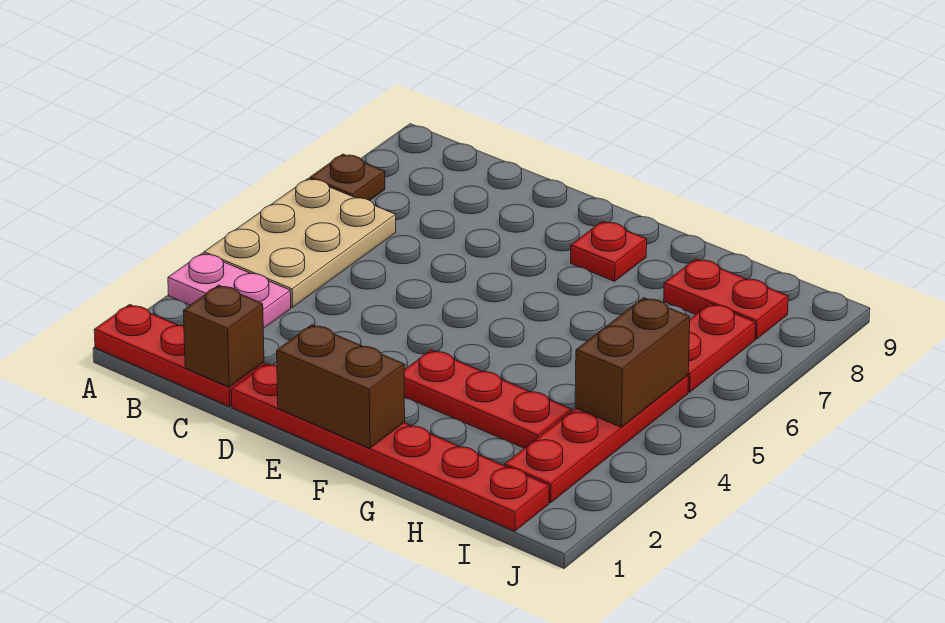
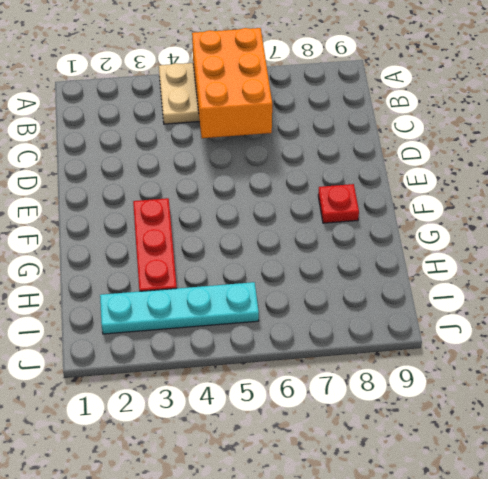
orange brick A5:C6 level 2 -> none
cyan plate I2:I5 level 1 -> red plate I2:I5 level 1
none -> red plate A1:C1 level 1
none -> pink plate A3:B3 level 1
none -> brown plate A7 level 1

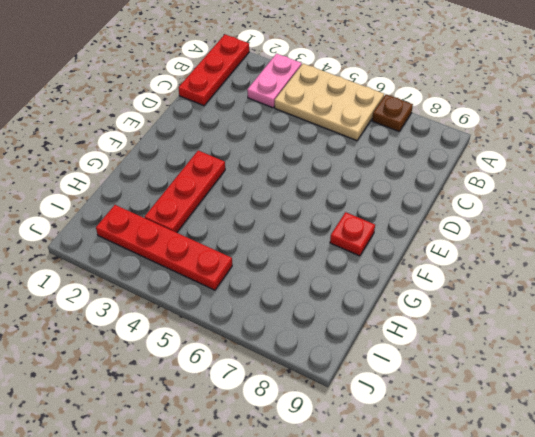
none -> red plate D1:I1 level 1
none -> red plate H8:I8 level 1
none -> red plate I6:I7 level 1

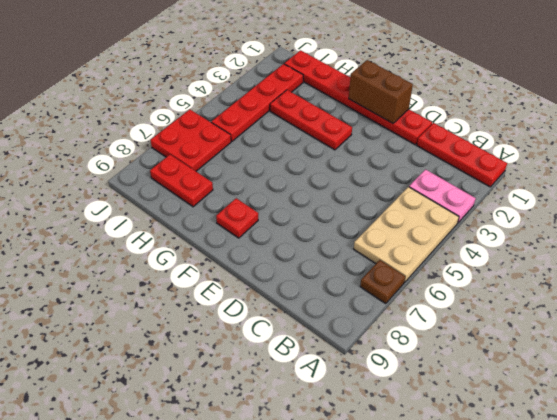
red plate I6:J7 level 1 -> red plate I6:I7 level 1
none -> brown brick C1 level 2
none -> brown brick I4:I5 level 2

